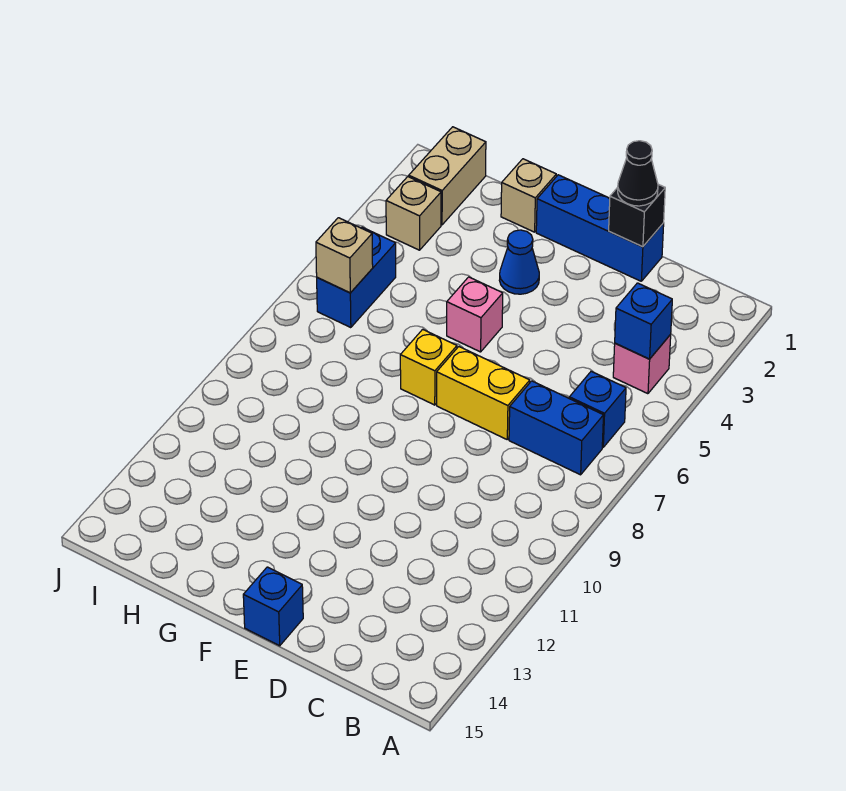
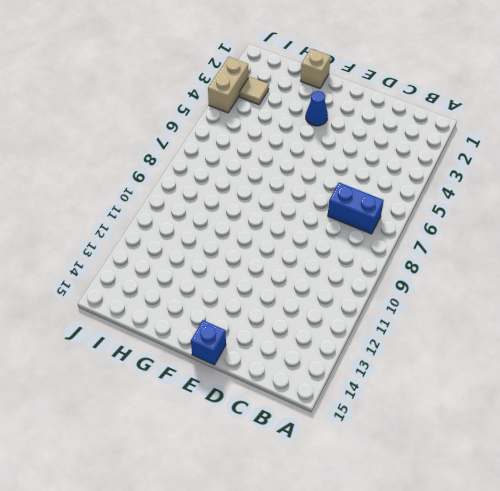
tan tile I3 level 1 -> tan brick I3 level 1
tan brick J3:J4 level 1 -> tan brick I1:I2 level 1
none -> pink brick B4 level 1
none -> blue brick B6 level 1
none -> blue brick D1:F1 level 1

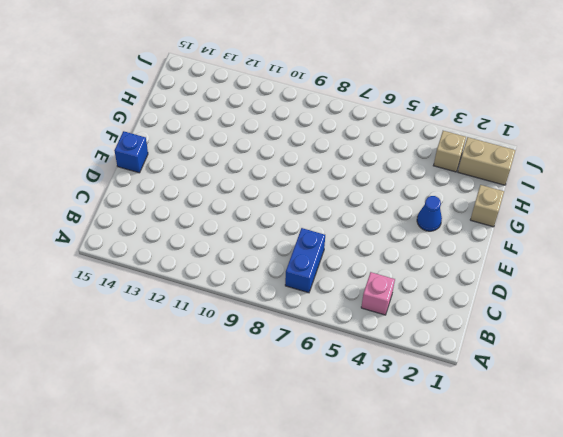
none -> blue brick B6 level 1
none -> blue brick D1:F1 level 1
none -> yellow brick D7:E7 level 1

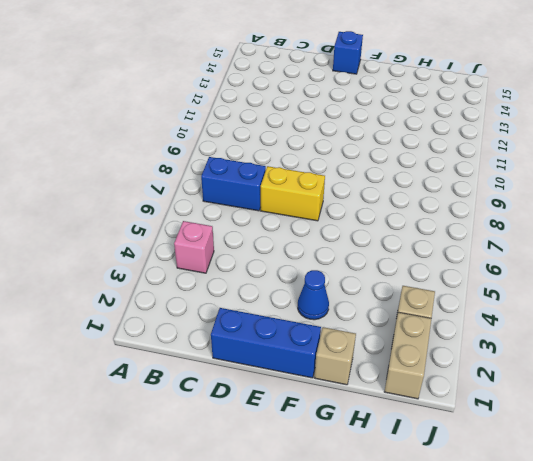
none -> blue brick B6 level 1
none -> pink brick F5 level 1
none -> yellow brick F7 level 1

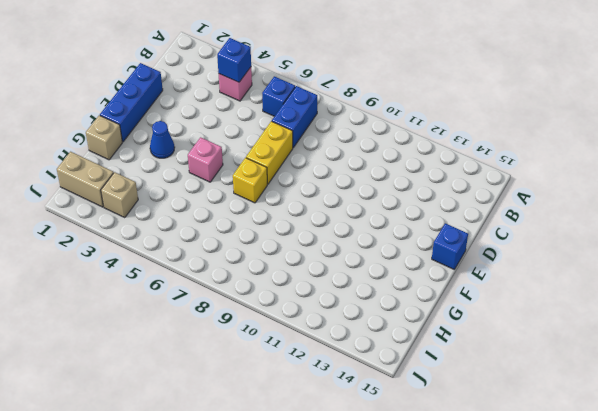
none -> blue brick I5:I6 level 1
none -> black brick D1 level 2
none -> tan brick I6 level 2

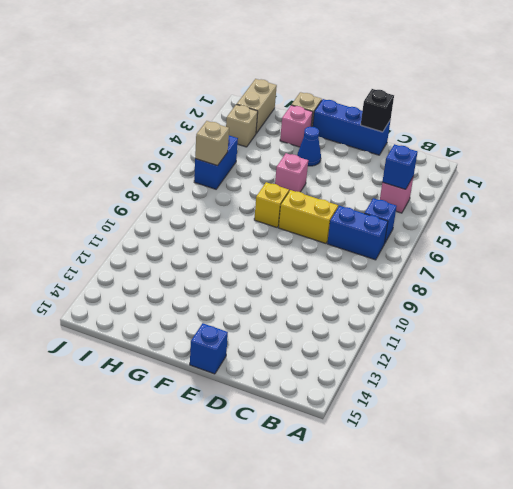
pink brick G2 level 1 -> none
none -> black cone D1 level 3

